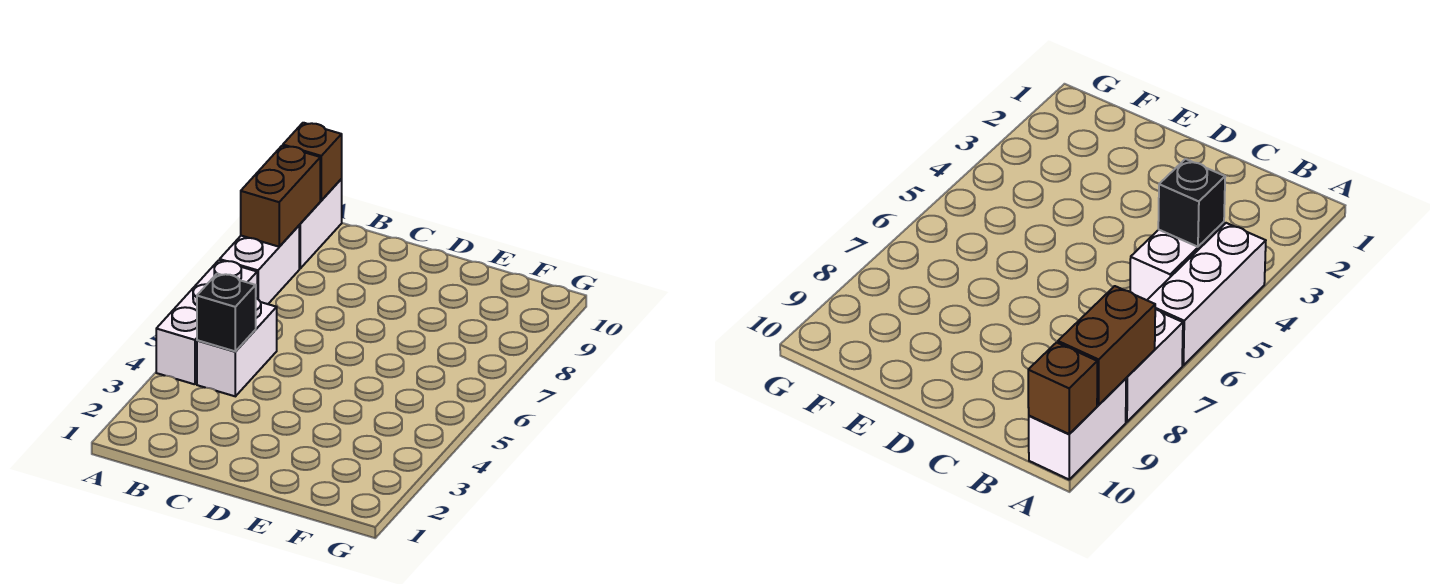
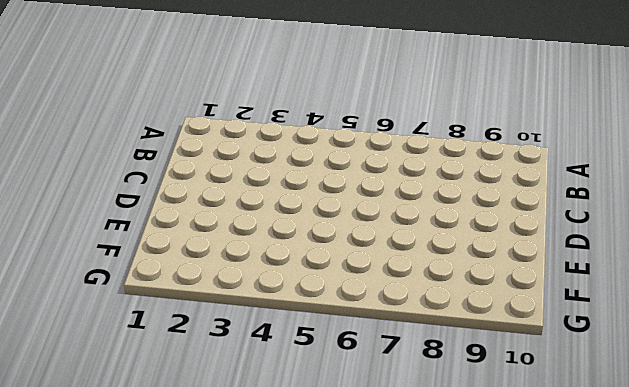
none -> white brick A4:A6 level 1
none -> white brick A7:A8 level 1

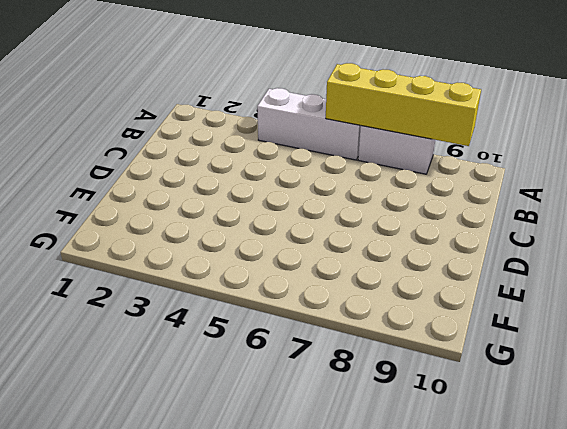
yellow brick A6:A9 level 2 -> brown brick A8:A9 level 2
none -> white brick A9:A10 level 1
none -> white brick B4:B5 level 1

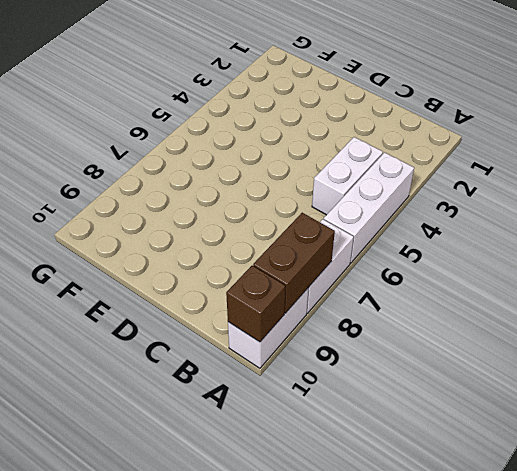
none -> black brick B4 level 2

